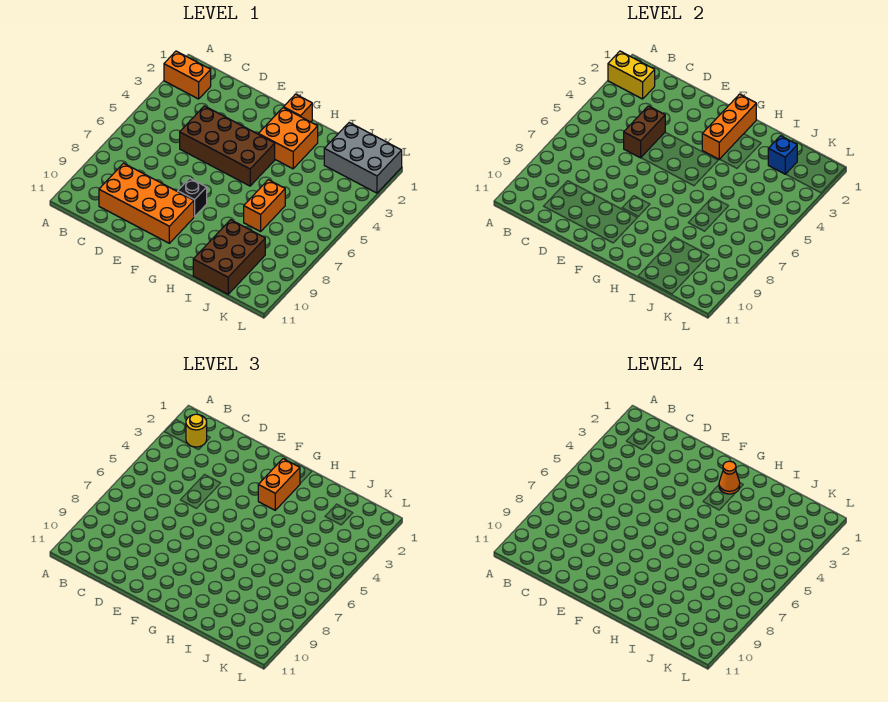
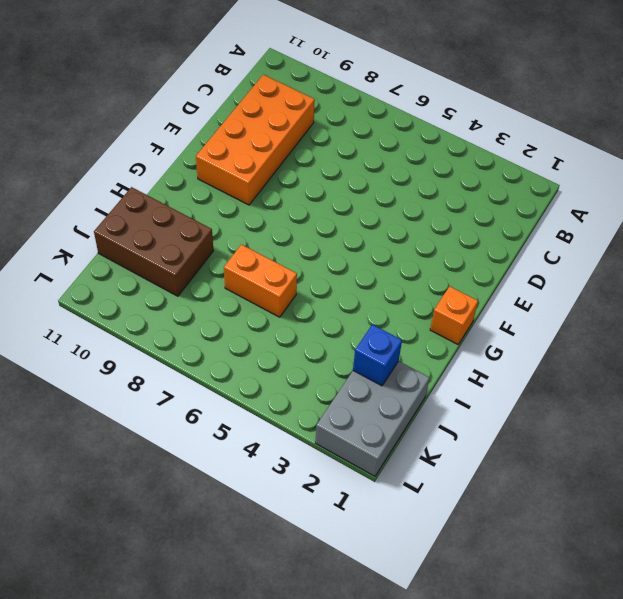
none -> orange brick A2:B2 level 1
none -> brown brick D4:G5 level 1
none -> black brick F8 level 1

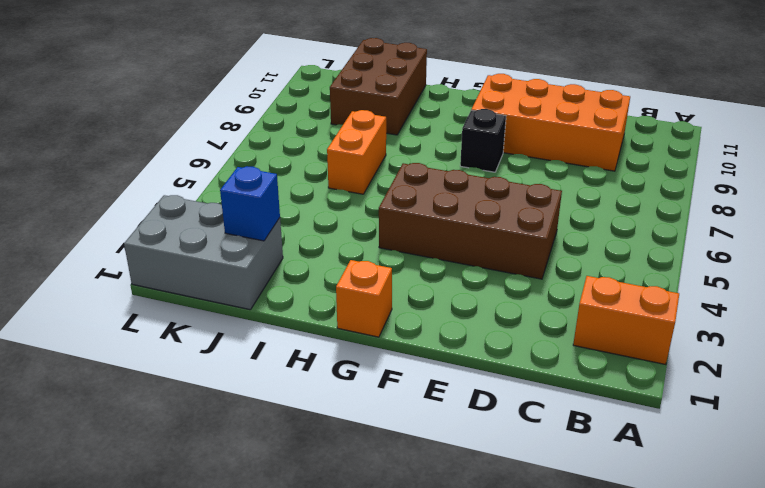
none -> orange brick G2:H3 level 1
none -> yellow brick A2:B2 level 2
none -> brown brick D4:D5 level 2

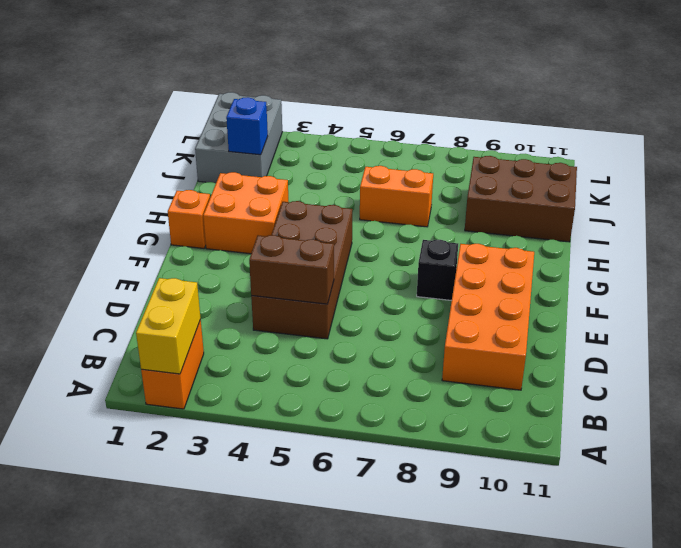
none -> orange brick G1:G3 level 2
none -> yellow round brick B2 level 3
none -> orange brick G2:G3 level 3

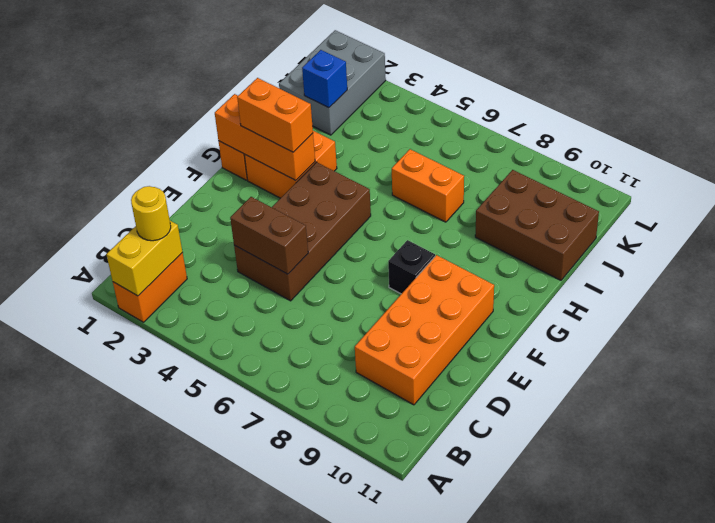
none -> orange cone G2 level 4

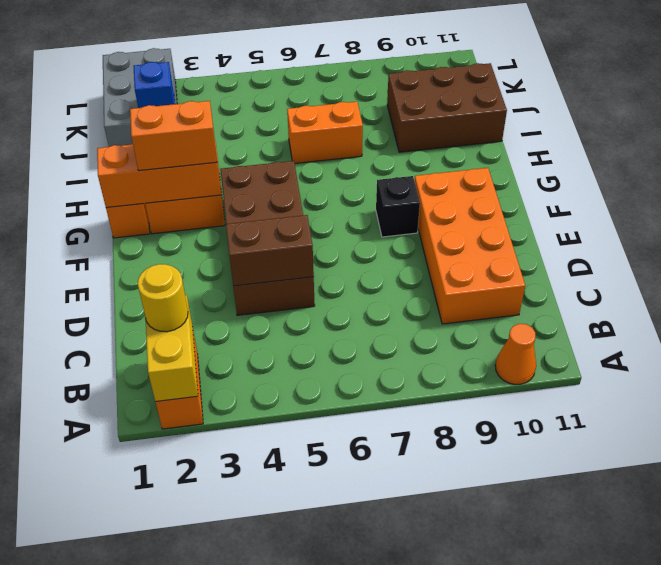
orange cone A10 level 1 -> orange cone G2 level 4

